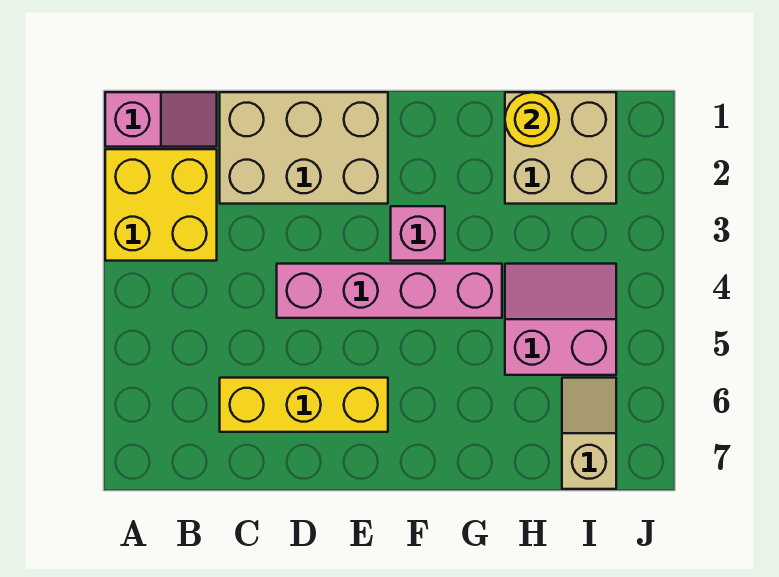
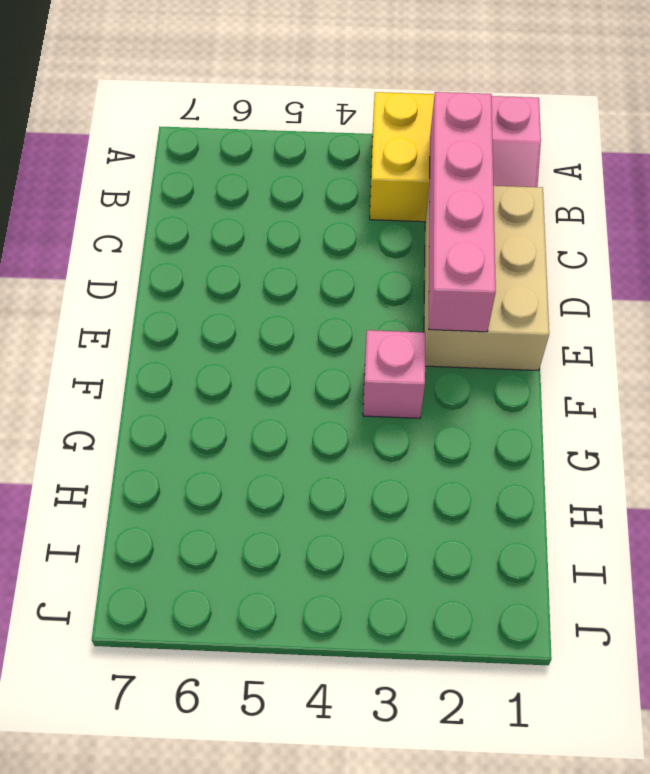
pink brick B2:E2 level 2 -> pink brick D4:G4 level 1
none -> yellow brick C6:E6 level 1
none -> tan brick H1:I2 level 1

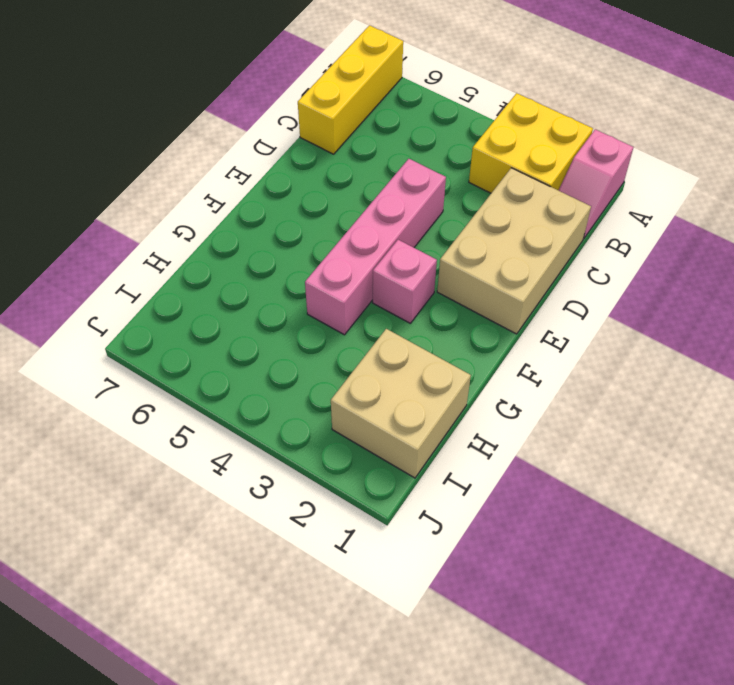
yellow brick A7:C7 level 1 -> yellow brick C6:E6 level 1
none -> pink slope H4:I5 level 1 top 5
none -> tan slope I6:I7 level 1 top 7

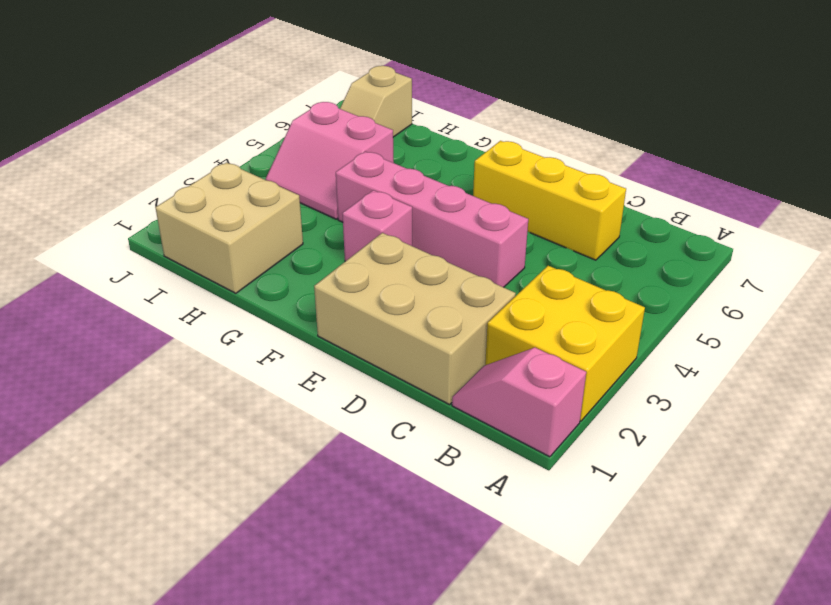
none -> yellow round brick H1 level 2

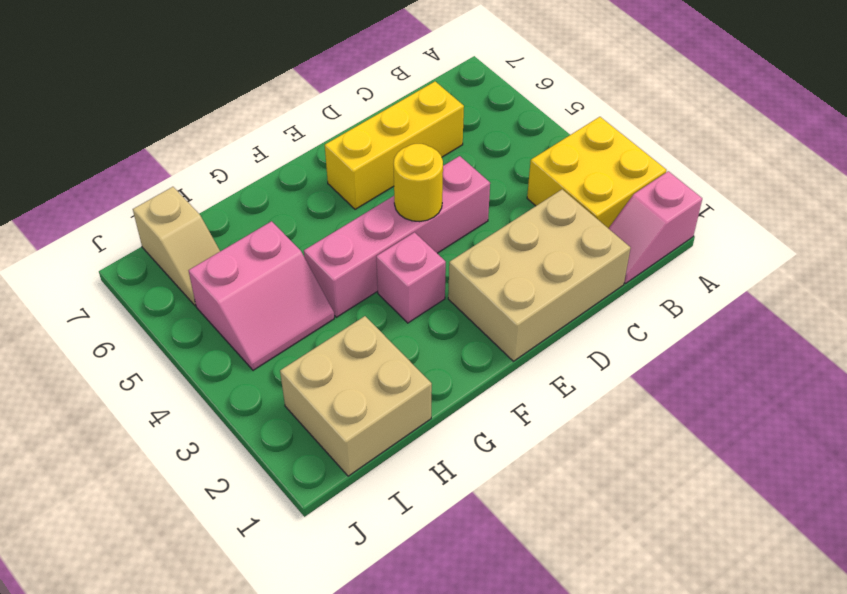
yellow round brick E4 level 2 -> yellow round brick H1 level 2

